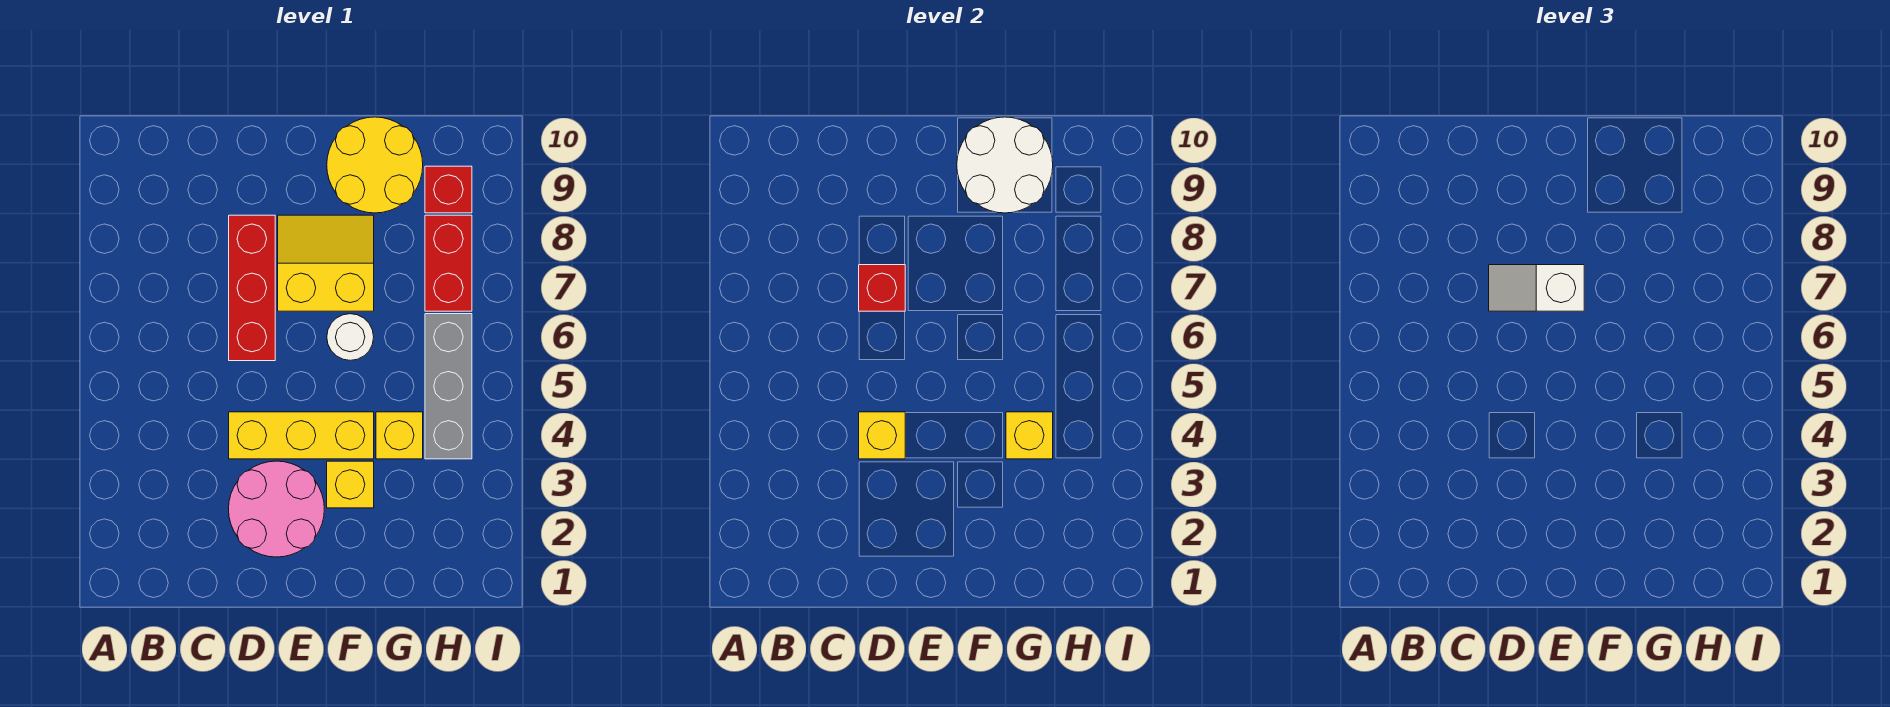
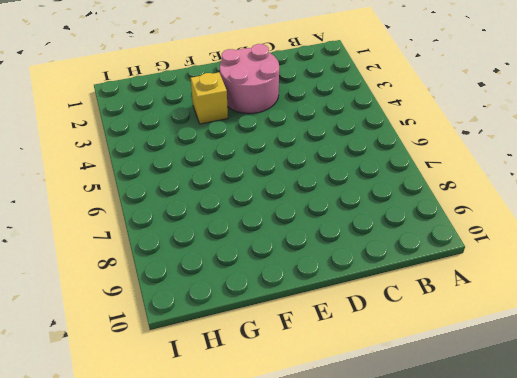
none -> yellow brick D4:F4 level 1
none -> red brick D6:D8 level 1
none -> yellow slope E7:F8 level 1 top 7

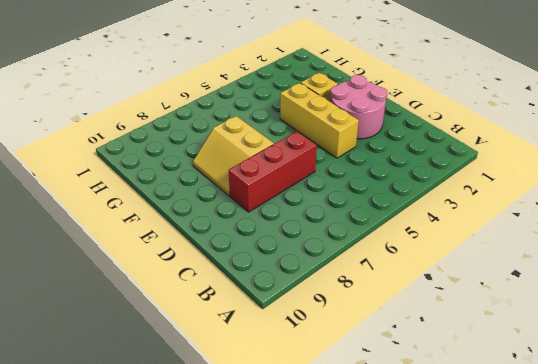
none -> white round brick F6 level 1
none -> yellow round brick F9:G10 level 1
none -> yellow brick G4 level 1

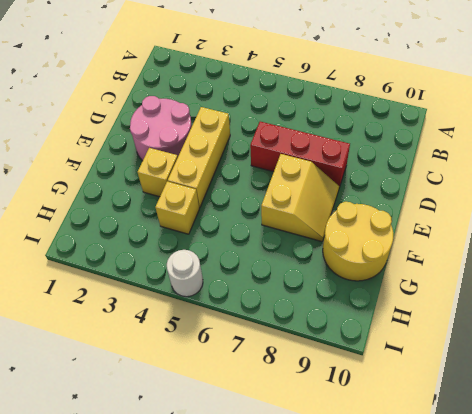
white round brick I5 level 1 -> white round brick F6 level 1
none -> grey brick H4:H6 level 1
none -> red brick H7:H8 level 1
none -> red brick H9 level 1

